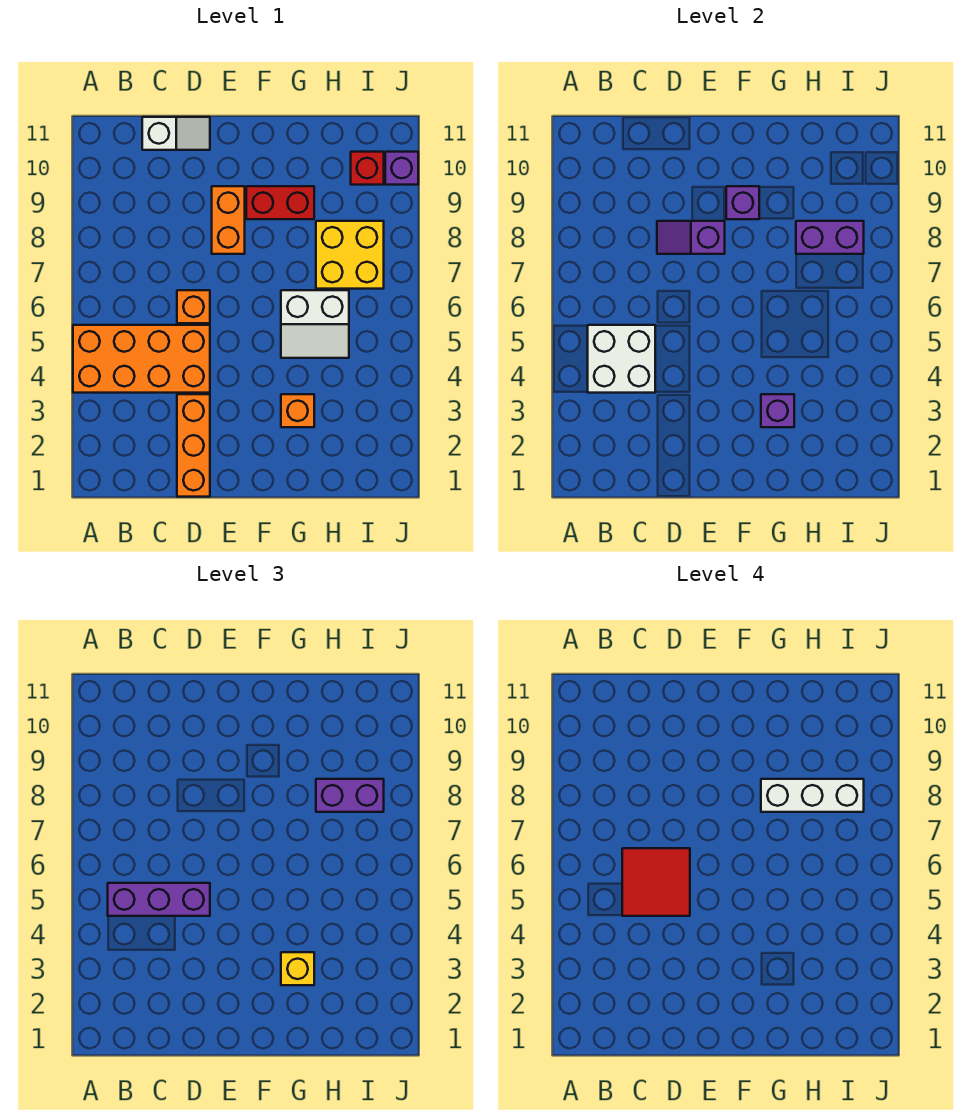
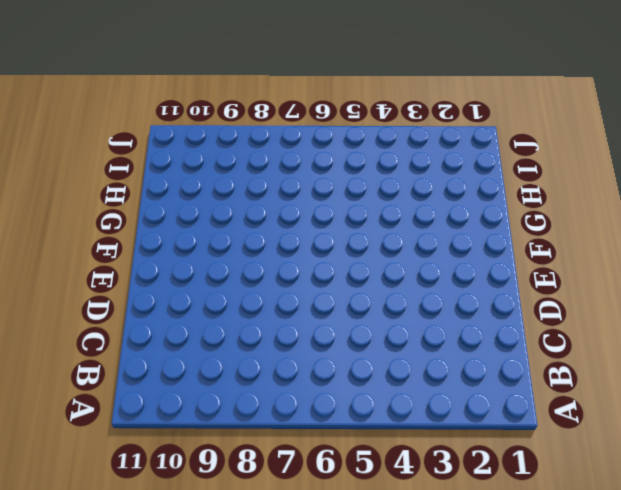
none -> orange brick A4:D5 level 1
none -> white slope C11:D11 level 1 top C
none -> orange brick D1:D3 level 1

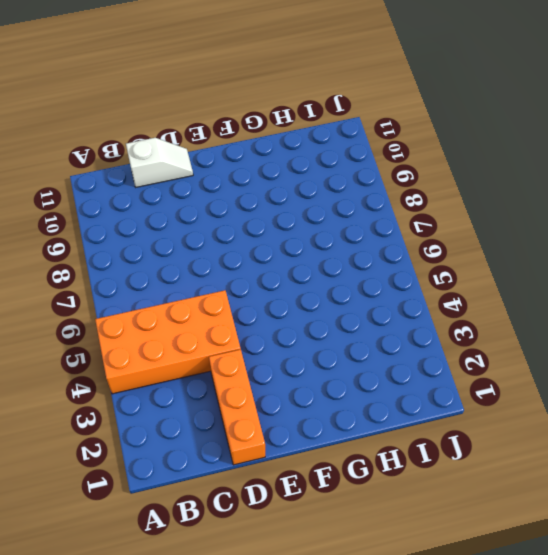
none -> orange brick D6 level 1
none -> orange brick E8:E9 level 1
none -> red brick F9:G9 level 1

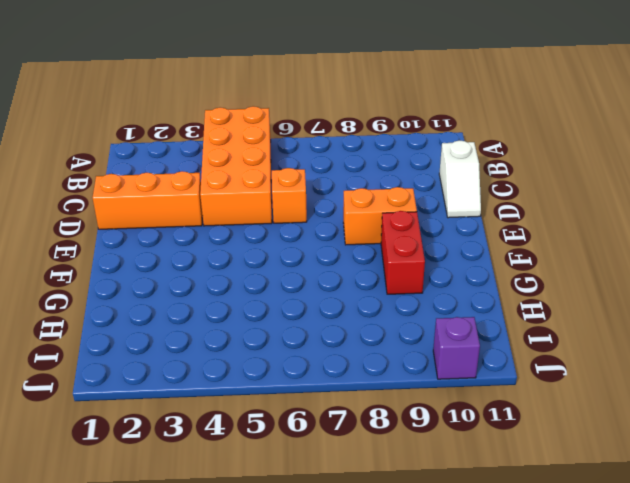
none -> orange brick G3 level 1
none -> white slope G5:H6 level 1 top 6
none -> yellow brick H7:I8 level 1

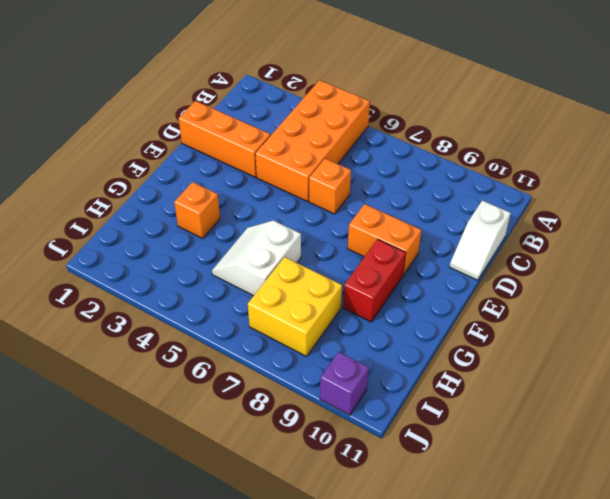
none -> red brick I10 level 1
none -> white brick B4:C5 level 2
none -> purple slope D8:E8 level 2 top E

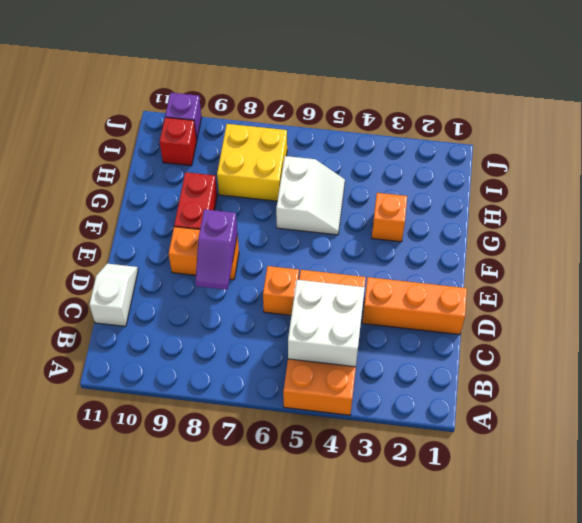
none -> purple brick F9 level 2
none -> purple brick G3 level 2
none -> purple brick H8:I8 level 2

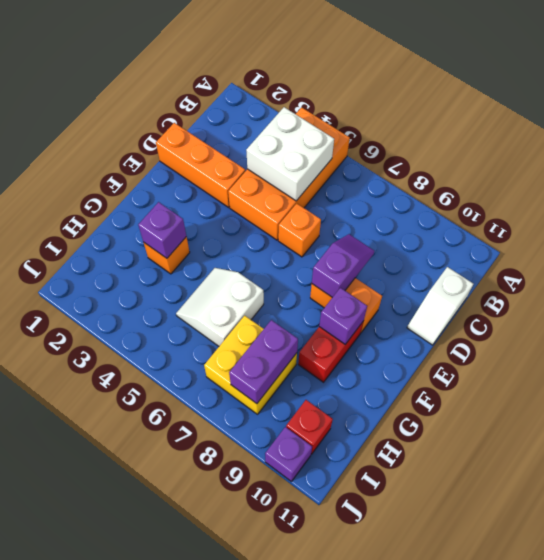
none -> purple brick B5:D5 level 3
none -> yellow brick G3 level 3
none -> purple brick H8:I8 level 3

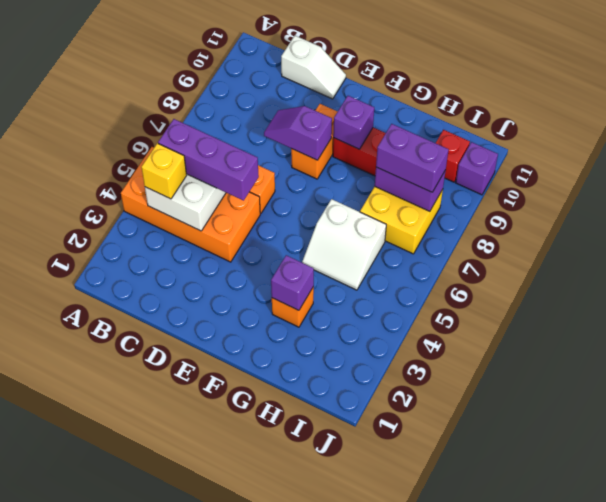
yellow brick B4 level 3 -> yellow brick G3 level 3
none -> orange brick D1:D3 level 1
none -> red tile C5:D6 level 4
none -> white brick G8:I8 level 4

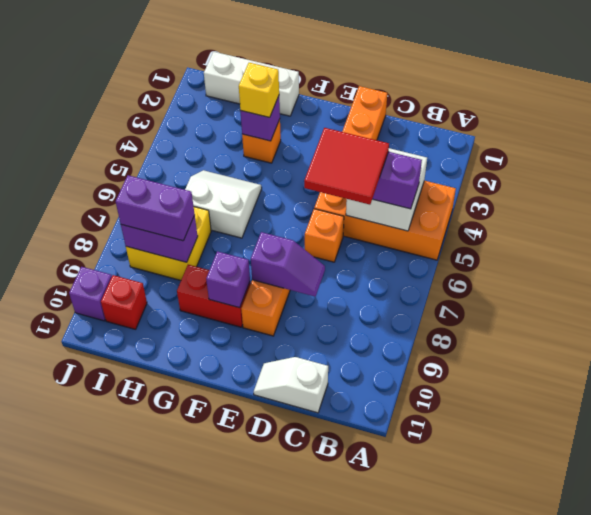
white brick G1:I1 level 1 -> white brick G8:I8 level 4

